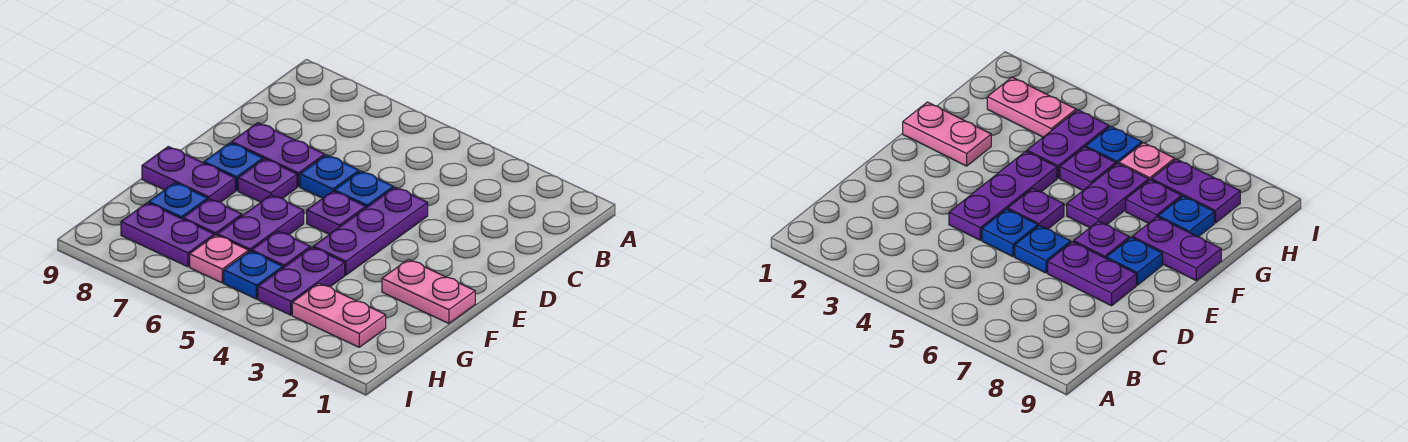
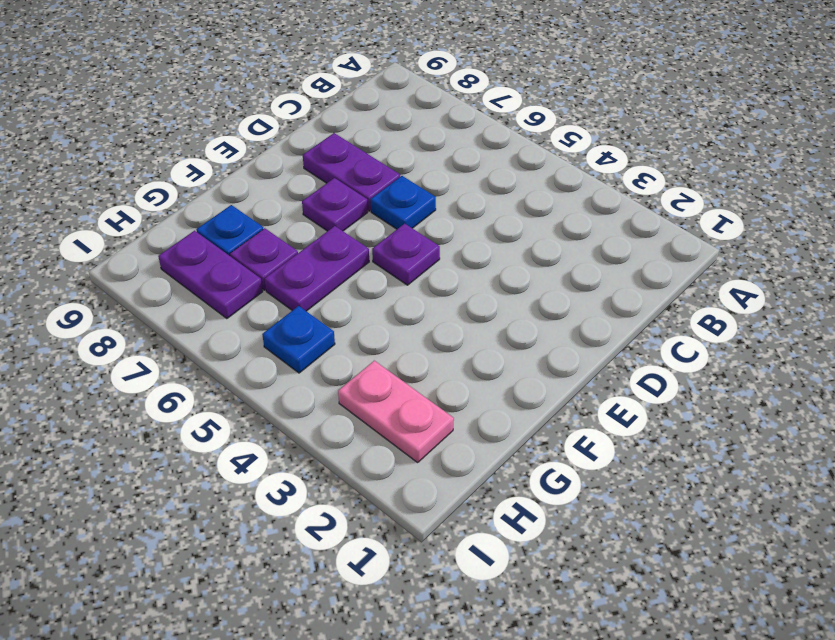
none -> purple plate D4:F4 level 1
none -> blue plate D5 level 1
none -> blue plate E8 level 1

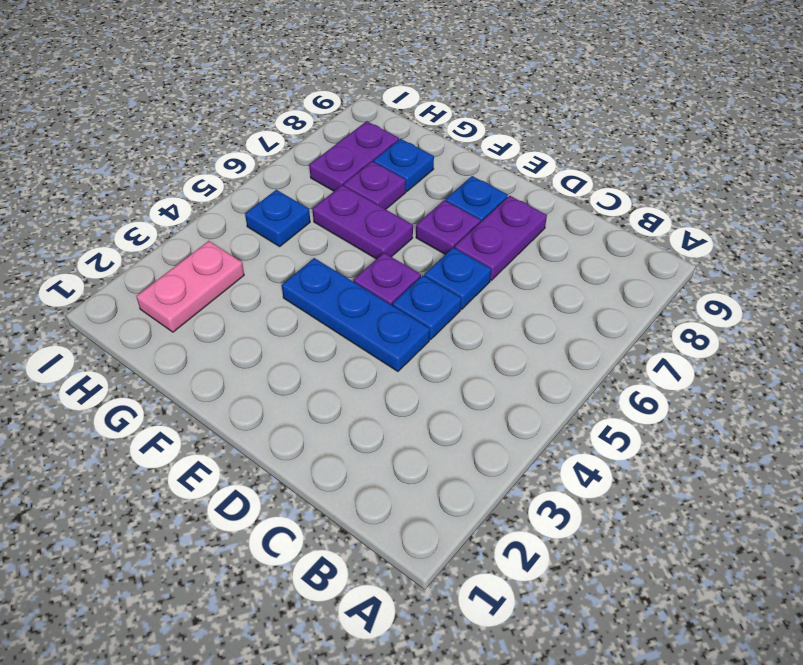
blue plate D4:F4 level 1 -> purple plate D4:F4 level 1
none -> pink plate F1:F2 level 1
none -> purple plate F8:F9 level 1
none -> purple plate G4:H4 level 1

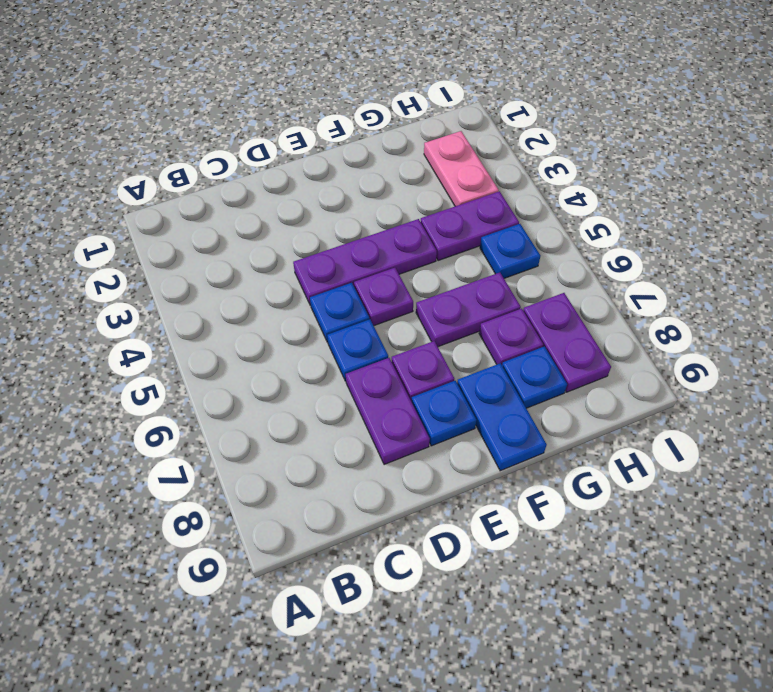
blue plate F8:F9 level 1 -> purple plate F8:F9 level 1
none -> pink plate F1:F2 level 1
none -> purple plate G5 level 1
none -> pink plate H6 level 1

